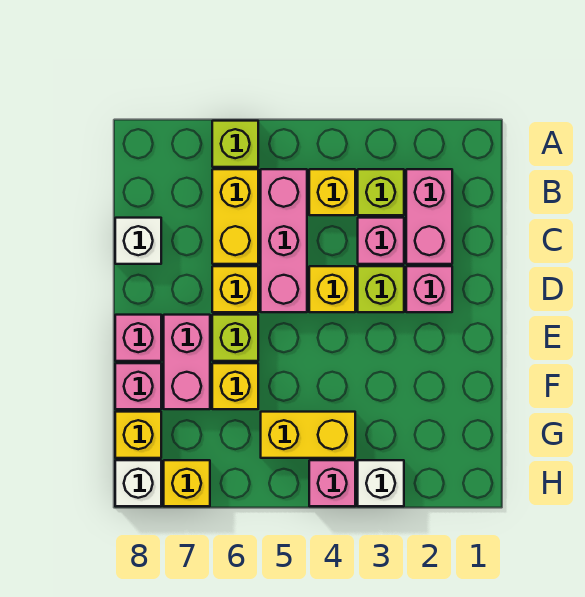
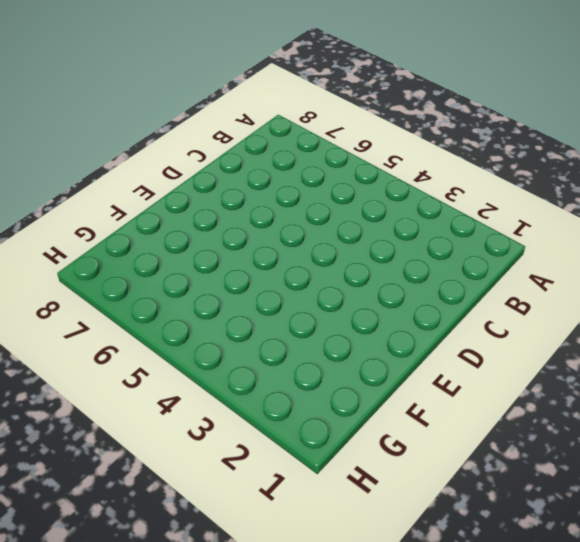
none -> lime brick A6 level 1
none -> pink brick B2:C2 level 1
none -> lime brick B3 level 1

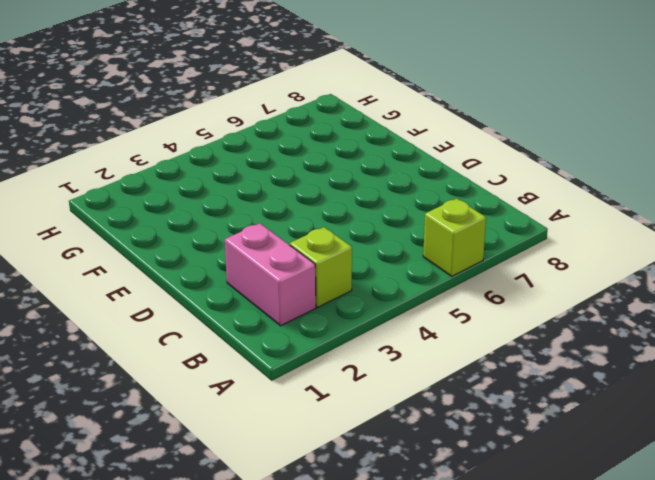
none -> yellow brick B4 level 1
none -> pink brick B5:D5 level 1
none -> yellow brick B6:C6 level 1

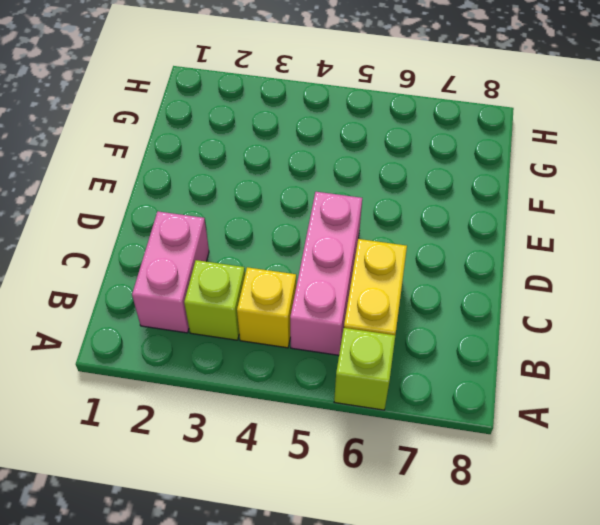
none -> pink brick C3 level 1
none -> white brick C8 level 1
none -> pink brick D2 level 1

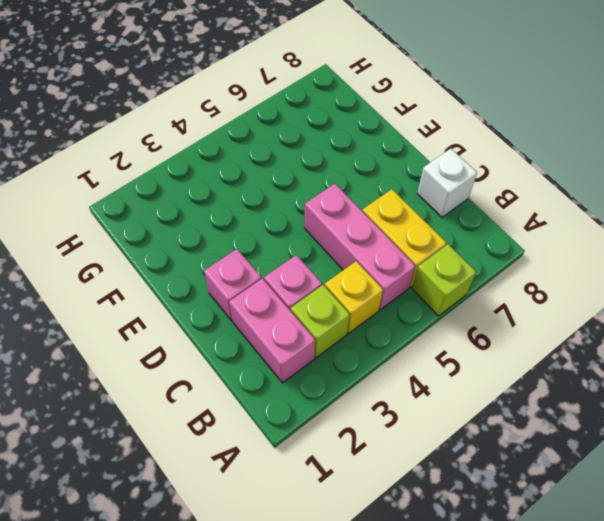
none -> lime brick D3 level 1
none -> yellow brick D4 level 1
none -> yellow brick D6 level 1

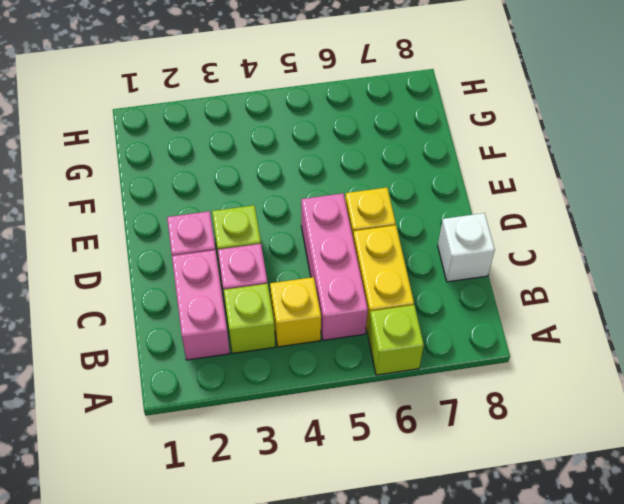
none -> yellow brick D4 level 1
none -> lime brick E6 level 1
none -> pink brick E7:F7 level 1

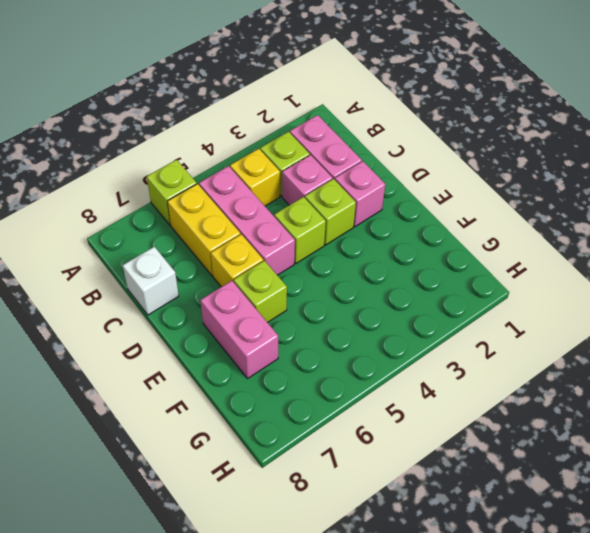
lime brick D4 level 1 -> yellow brick D4 level 1
none -> pink brick E8 level 1
none -> yellow brick F6 level 1
none -> pink brick F8 level 1

